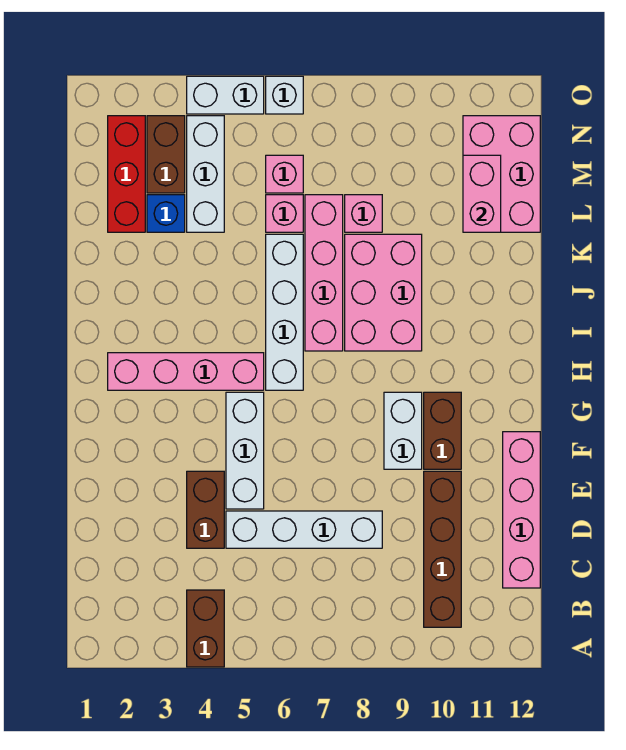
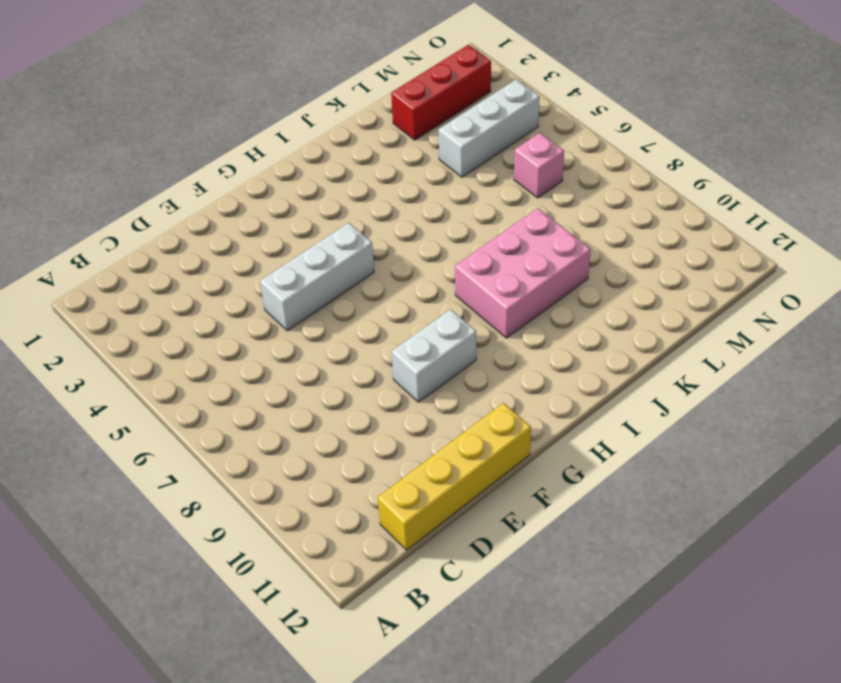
yellow brick C12:F12 level 1 -> pink brick C12:F12 level 1
none -> brown brick A4:B4 level 1
none -> brown brick B10:E10 level 1
none -> brown brick D4:E4 level 1

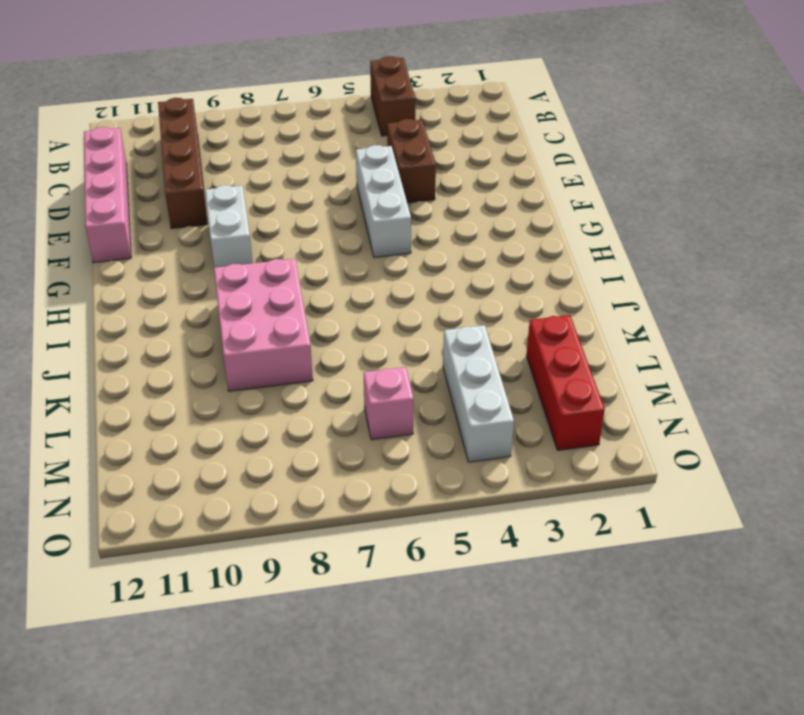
none -> white brick D5:D8 level 1
none -> brown brick F10:G10 level 1
none -> pink brick H2:H5 level 1

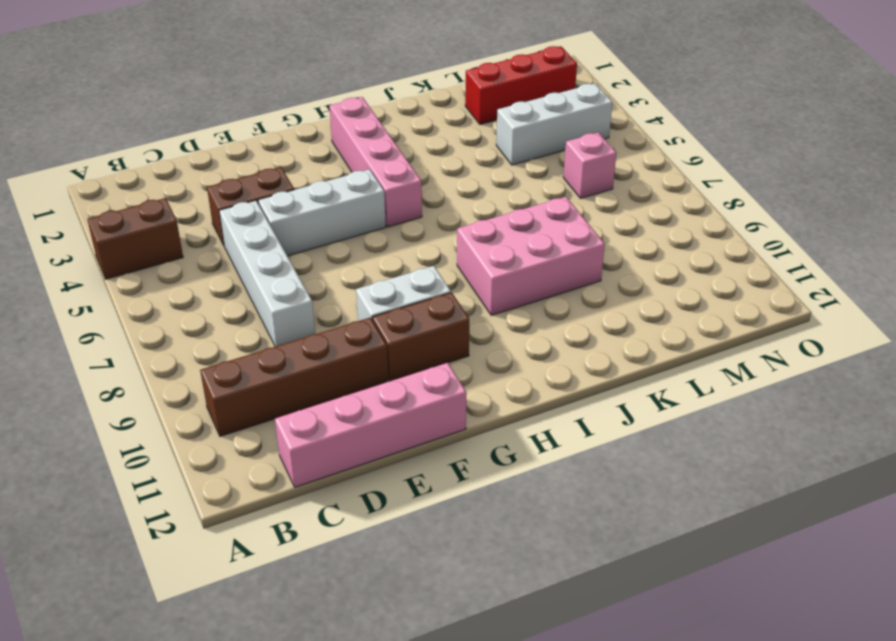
none -> white brick H6:K6 level 1
none -> pink brick I7:L7 level 1
none -> blue brick L3 level 1

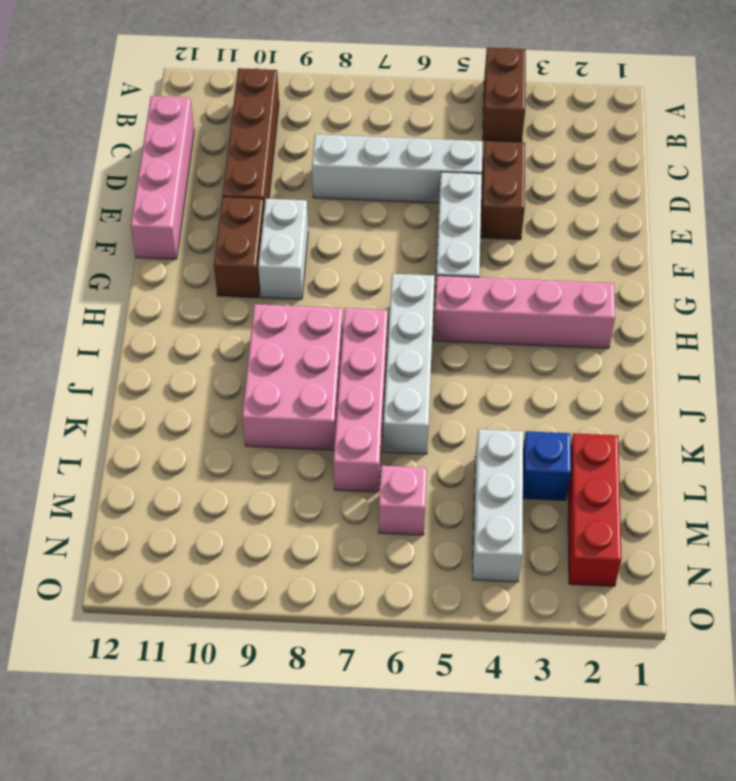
none -> pink brick L6 level 1
none -> pink brick L8 level 1
none -> pink brick L11:N12 level 1

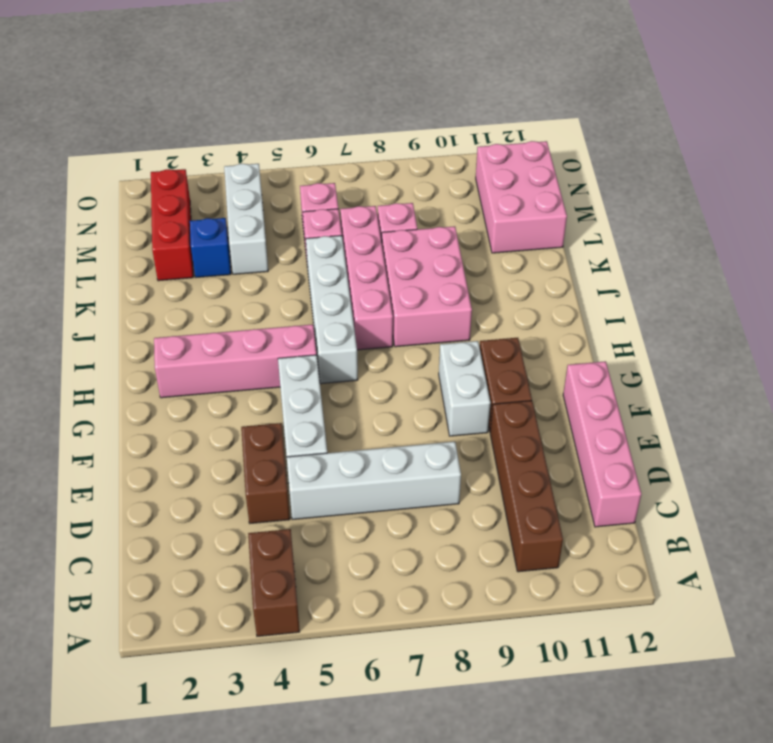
none -> brown brick M3:N3 level 1
none -> white brick O4:O5 level 1
none -> white brick O6 level 1

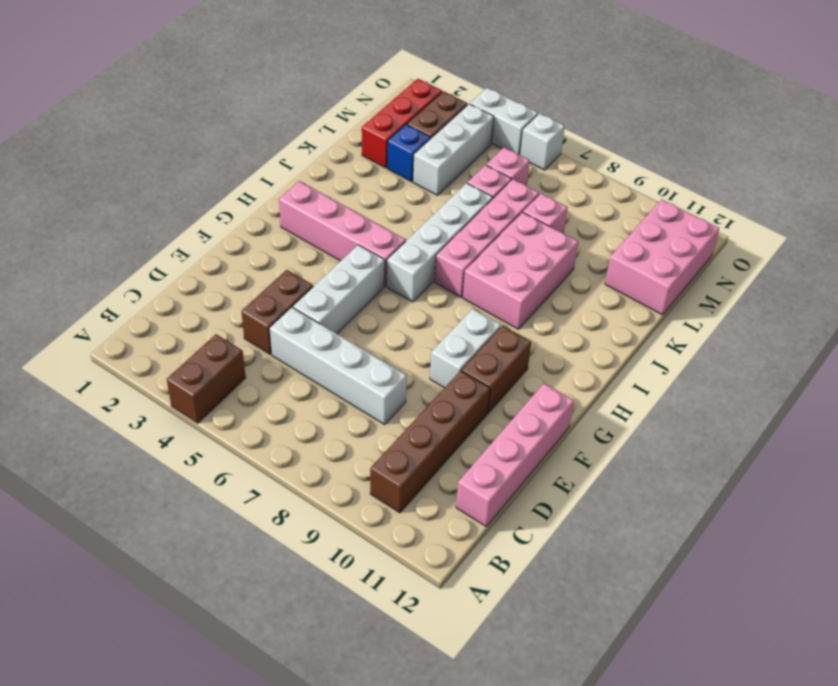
none -> pink brick L11:M11 level 2

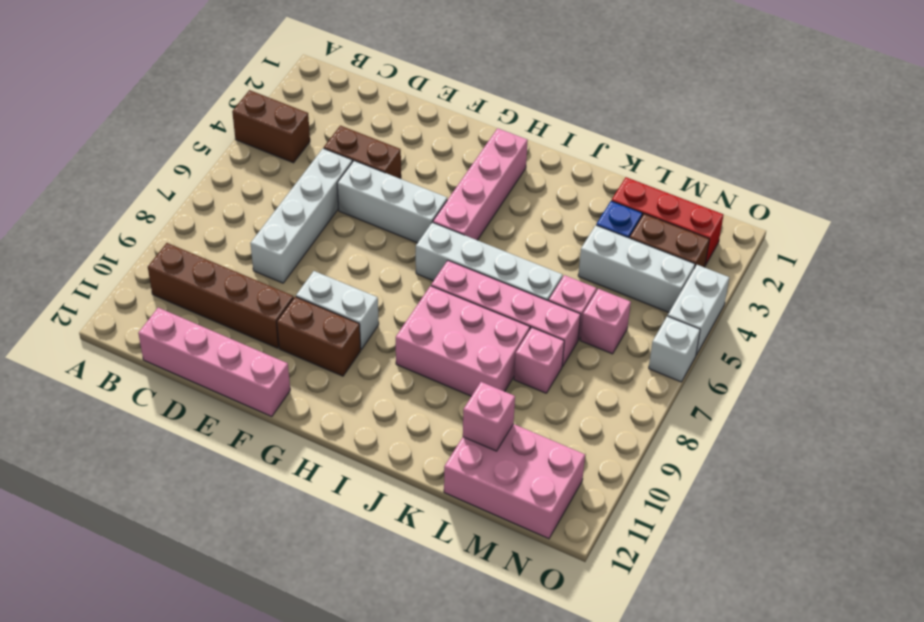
pink brick L11 level 2 -> pink brick L11:M11 level 2

